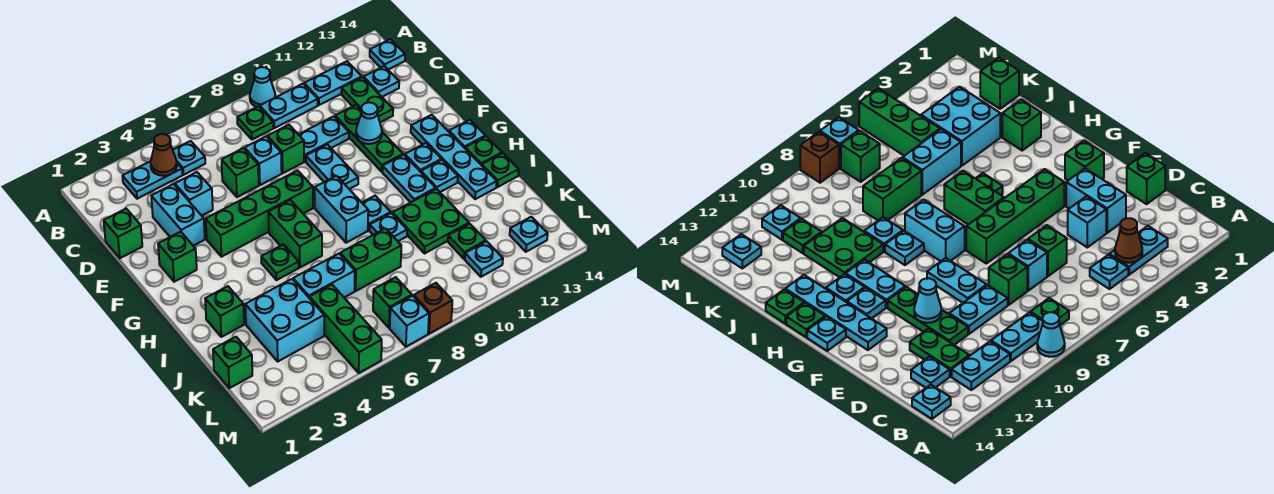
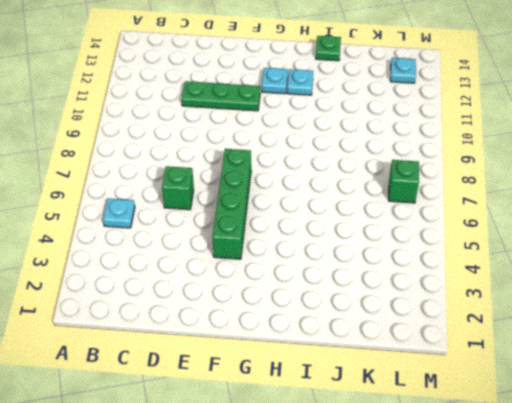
none -> cyan cone A9 level 1
none -> cyan plate B3:B4 level 1
none -> green plate B8 level 1
none -> cyan plate B9:B10 level 1

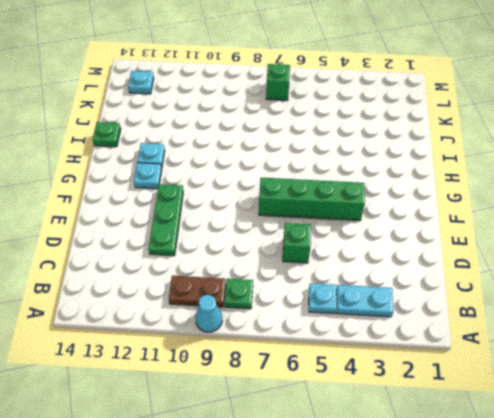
brown plate B9:B10 level 1 -> cyan plate B9:B10 level 1
none -> cyan plate B11:B12 level 1
none -> cyan plate B14 level 1
none -> green plate C12:D12 level 1
none -> cyan plate C13 level 1

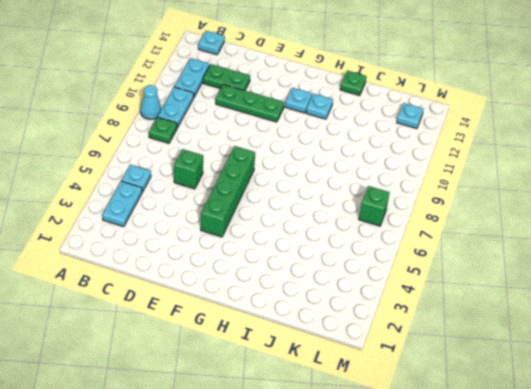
none -> cyan plate C13 level 1
none -> green brick D1 level 1
none -> cyan brick D3:E3 level 1
none -> cyan brick D4 level 1

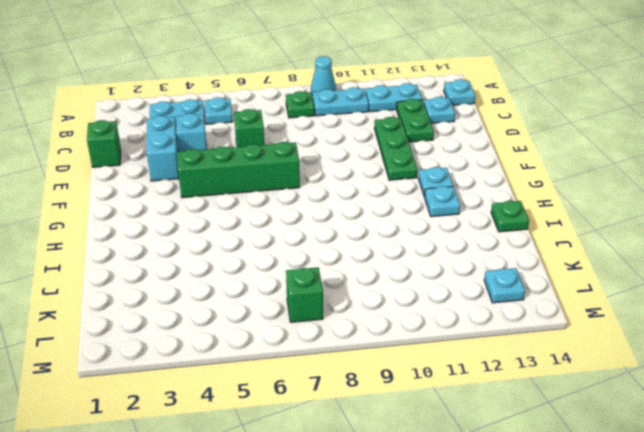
none -> cyan brick D7 level 1
none -> green brick D8 level 1
none -> cyan plate D9:D10 level 1
none -> cyan plate E9:F9 level 1

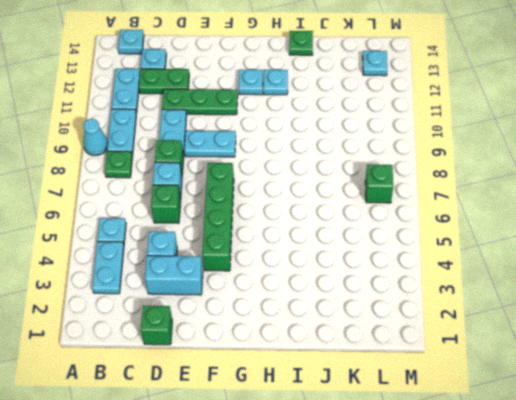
none -> green brick F2 level 1
none -> cyan plate F13:I13 level 1
none -> green brick G6:H6 level 1
none -> cyan brick G8:H8 level 1

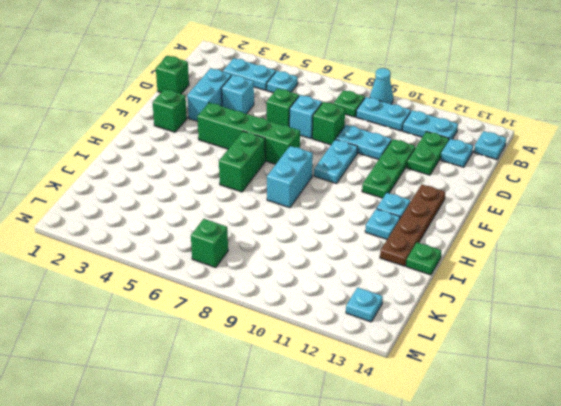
brown plate F13:I13 level 1 -> cyan plate F13:I13 level 1
none -> cyan plate G11:H11 level 1
none -> cyan plate G14 level 1
none -> green plate H5 level 1
none -> cyan plate H9 level 1

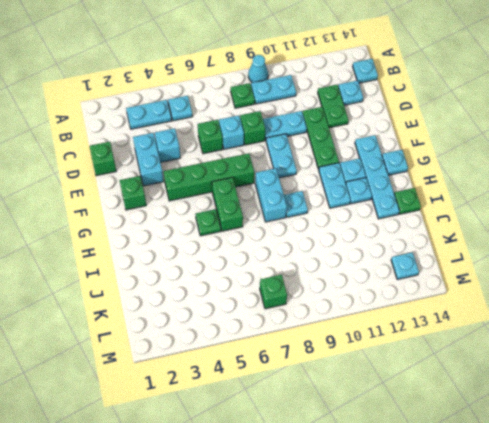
none -> cyan plate B11:B12 level 1
none -> green plate H14 level 1
none -> green brick I2 level 1
none -> cyan plate I9 level 1

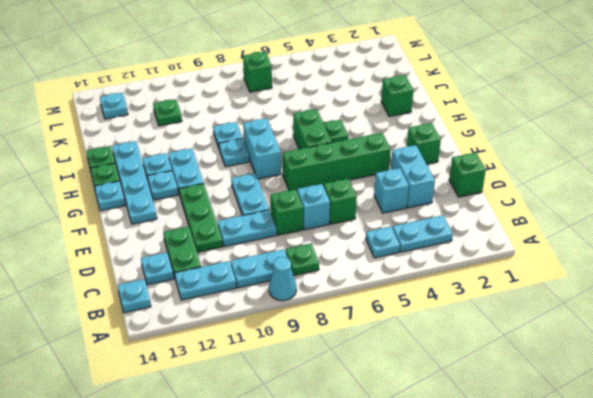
none -> green plate I10:J11 level 1
none -> cyan brick J3:K4 level 1
none -> cyan brick J5:J6 level 1
none -> green brick J7:J8 level 1

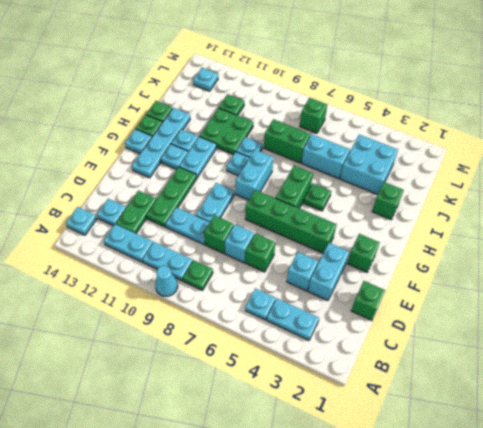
none -> green brick K1 level 1
none -> green brick K5:M5 level 1
none -> cyan plate L11 level 1
none -> cyan brick M7 level 1

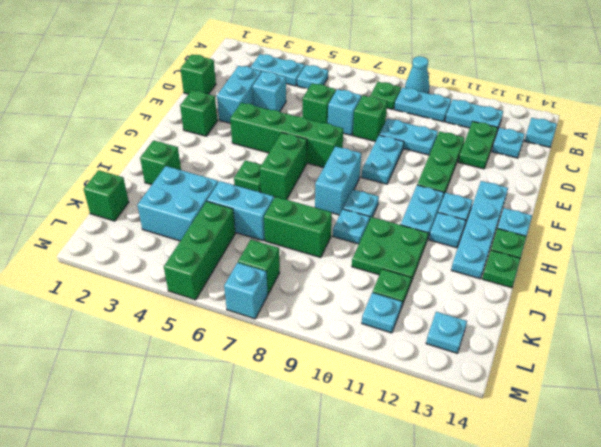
none -> brown brick M8 level 1
none -> brown cone B4 level 2
none -> cyan cone E11 level 2

